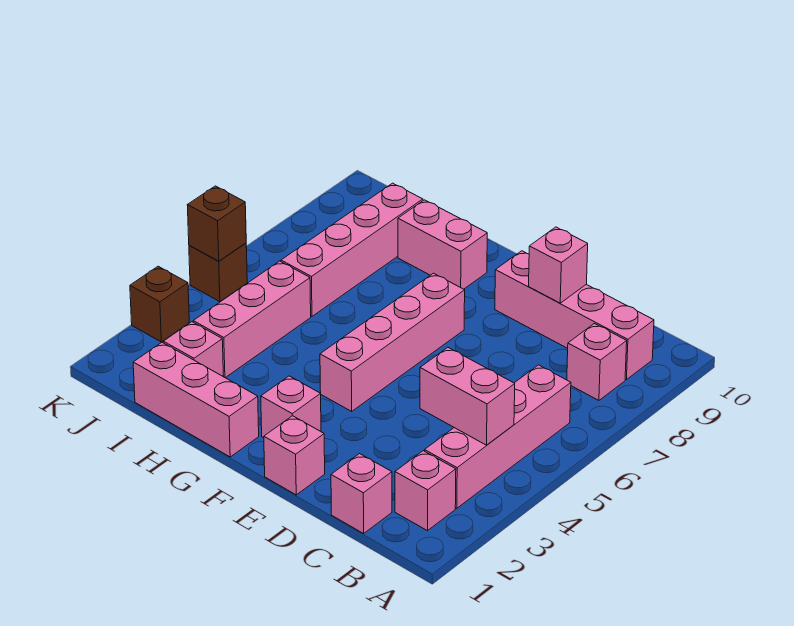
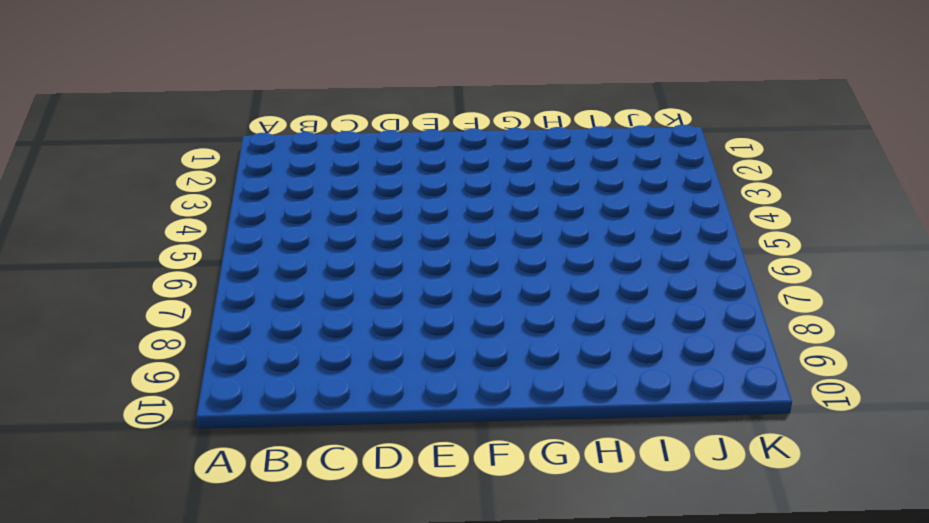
none -> pink brick B2 level 1
none -> pink brick B3:B6 level 1
none -> pink brick B8 level 1

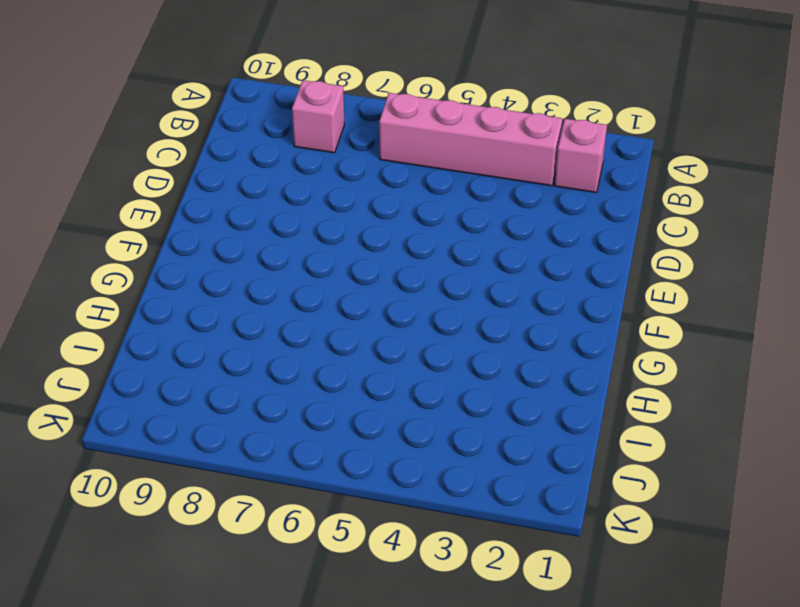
none -> pink brick B9:E9 level 1
none -> pink brick C1 level 1
none -> pink brick E1 level 1

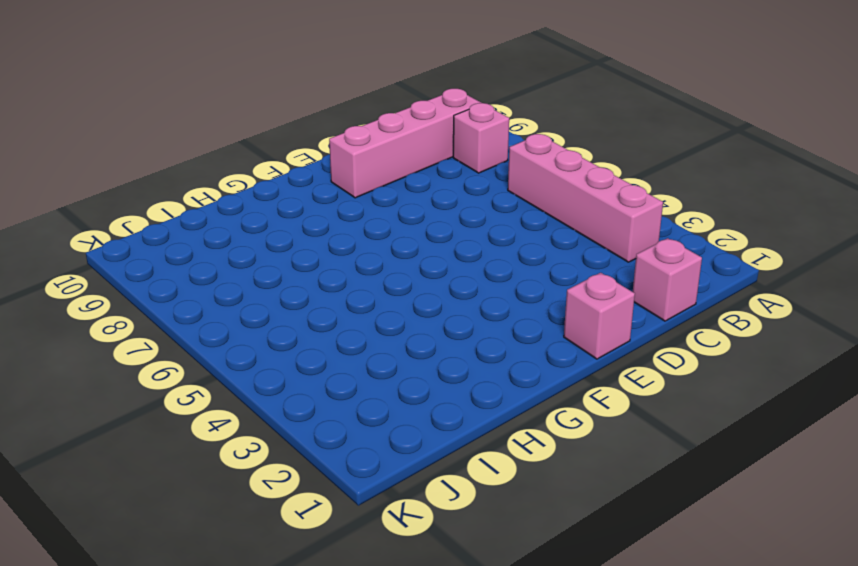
none -> pink brick B2 level 1
none -> pink brick F2 level 1
none -> pink brick F4:F7 level 1

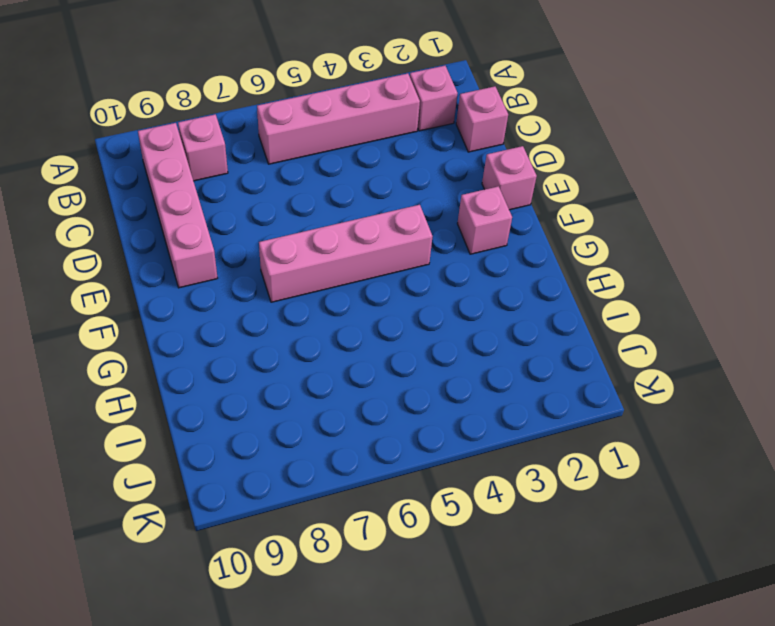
none -> pink brick G1:I1 level 1
none -> pink brick G9:H9 level 1
none -> pink brick I2 level 1

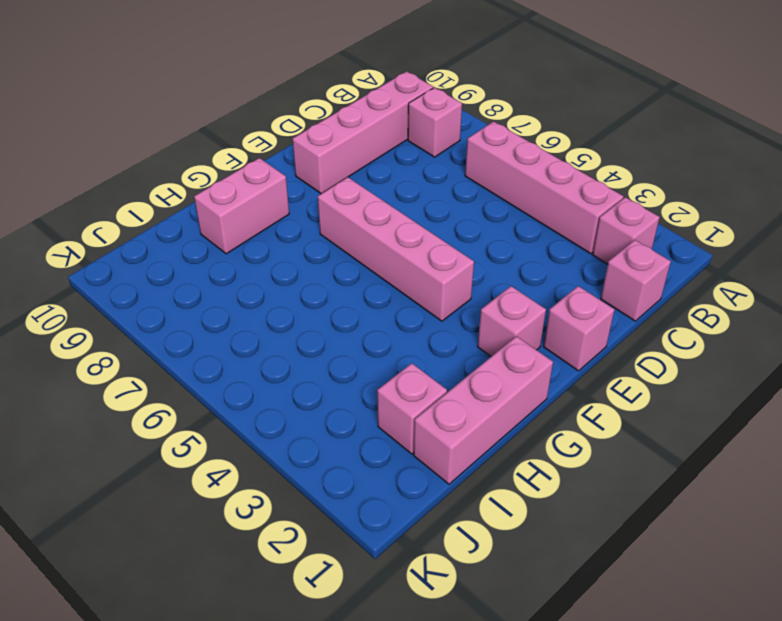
none -> pink brick I3:I5 level 1
none -> pink brick I6:I9 level 1
none -> brown brick K3 level 1

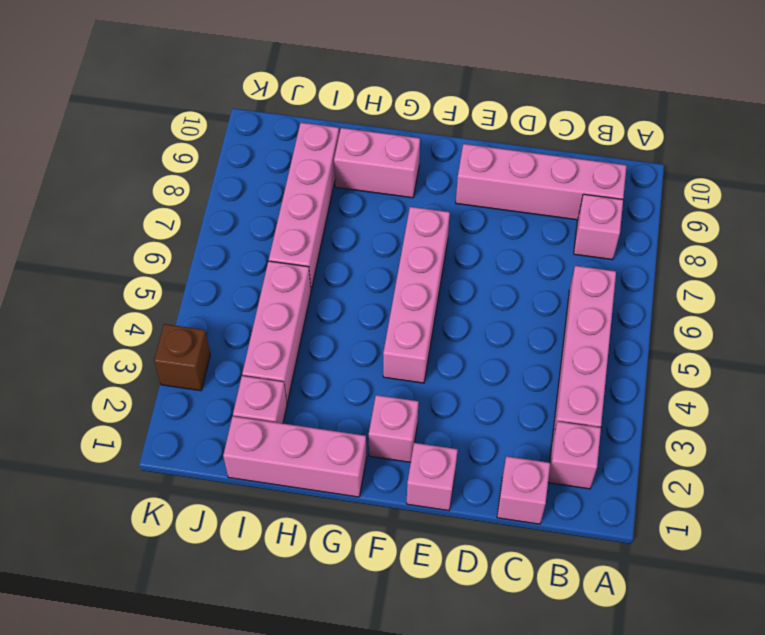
none -> brown brick K5 level 1
none -> pink brick B4:C4 level 2
none -> pink brick D9 level 2

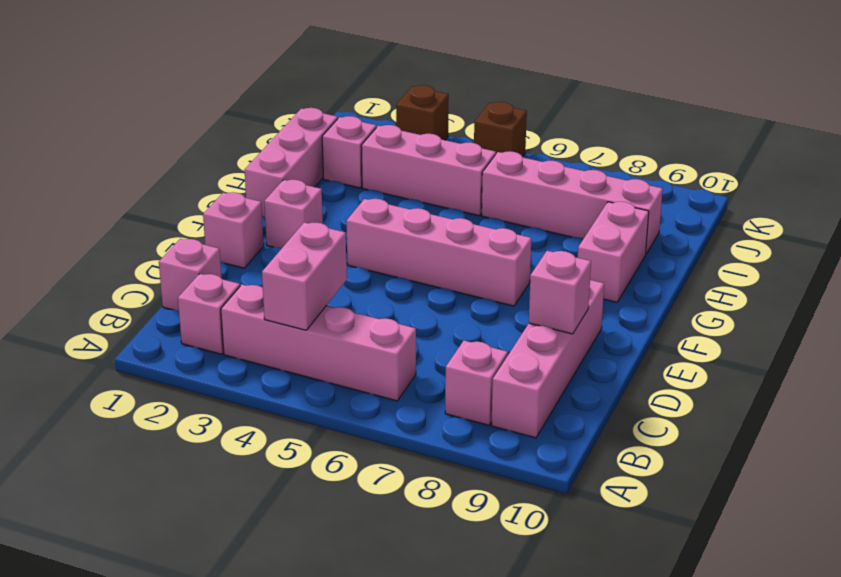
none -> brown brick K5 level 2

